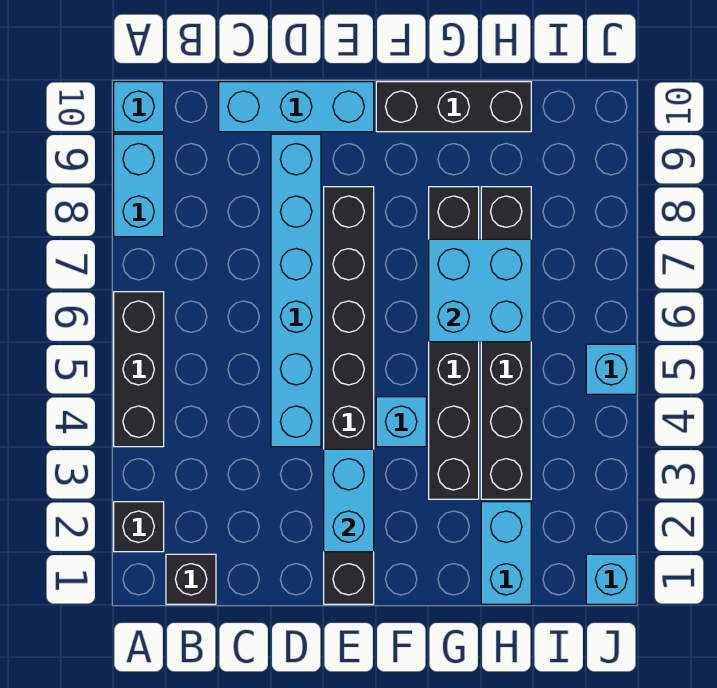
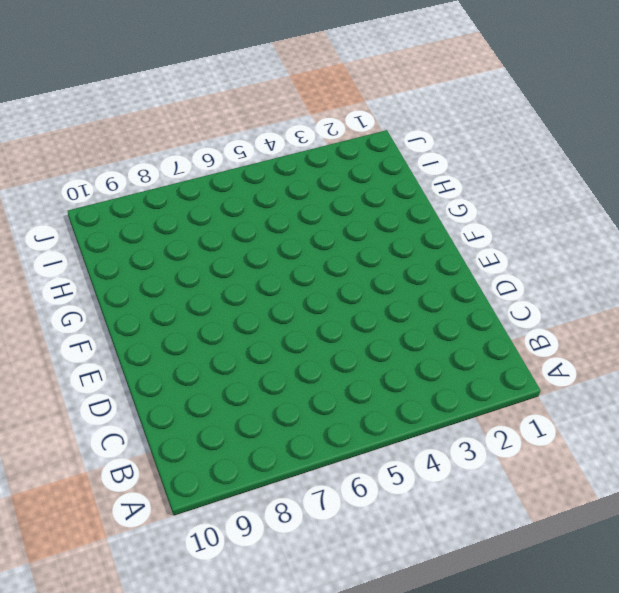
none -> black brick A2 level 1
none -> black brick A4:A6 level 1
none -> cyan brick A8:A9 level 1

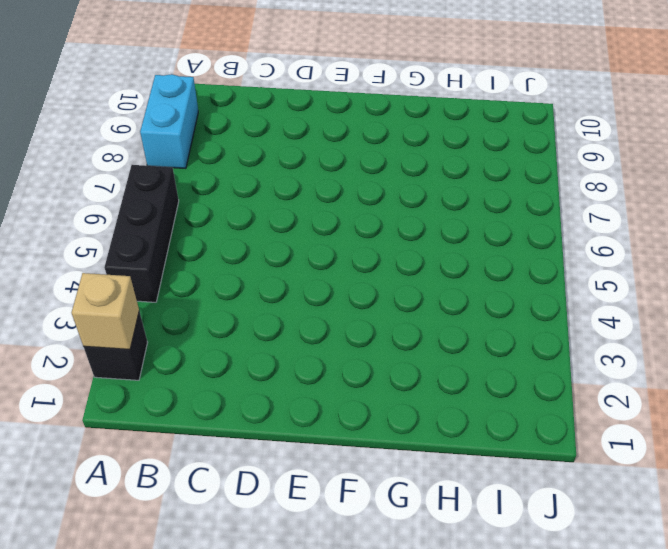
tan brick A2 level 2 -> none
none -> cyan brick A10 level 1
none -> black brick B1 level 1
none -> cyan brick C10:E10 level 1

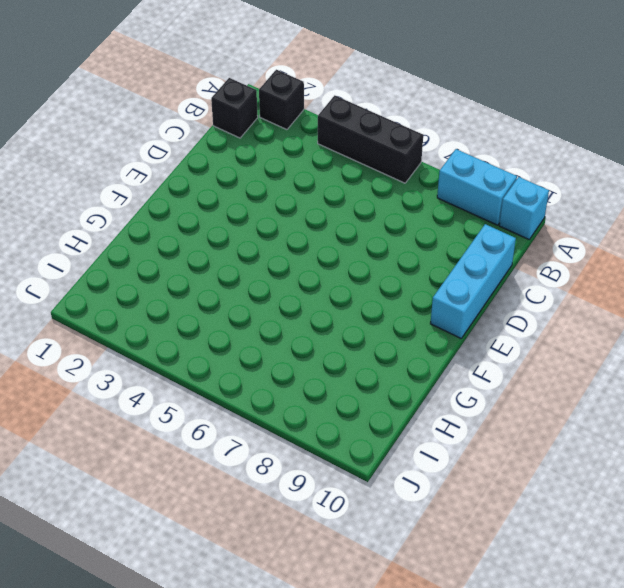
none -> cyan brick D4:D9 level 1
none -> black brick E1:E8 level 1
none -> cyan brick F4 level 1

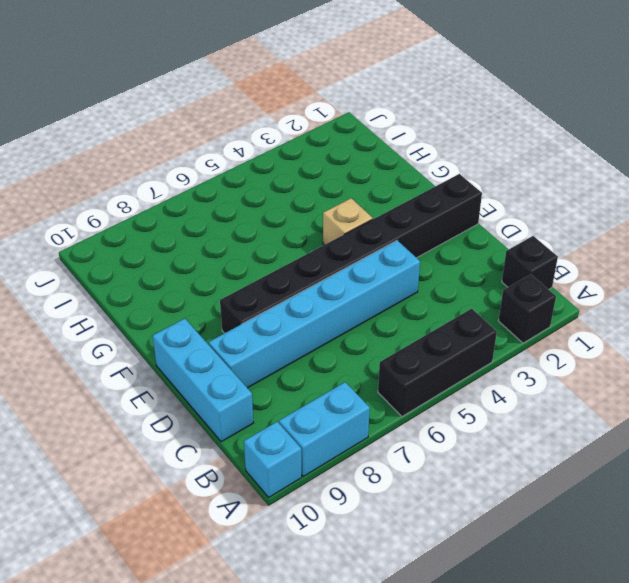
tan brick F4 level 1 -> cyan brick F4 level 1
none -> black brick F10:H10 level 1
none -> black brick G3:G8 level 1
none -> cyan brick H1:H2 level 1

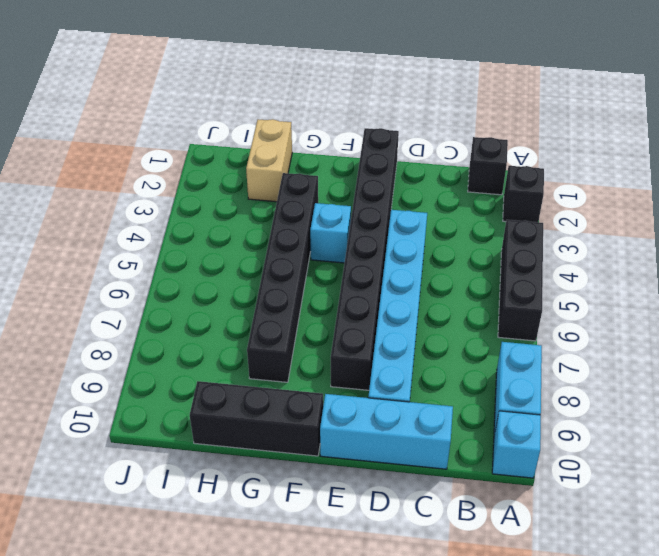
tan brick H1:H2 level 1 -> cyan brick H1:H2 level 1
none -> black brick H3:H8 level 1
none -> cyan brick J1 level 1
none -> cyan brick J5 level 1

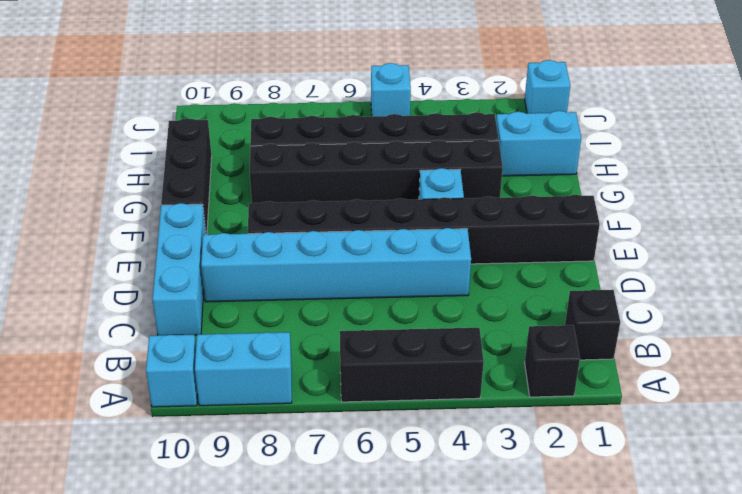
none -> cyan brick E2:E3 level 2
none -> cyan brick G6:H7 level 2

